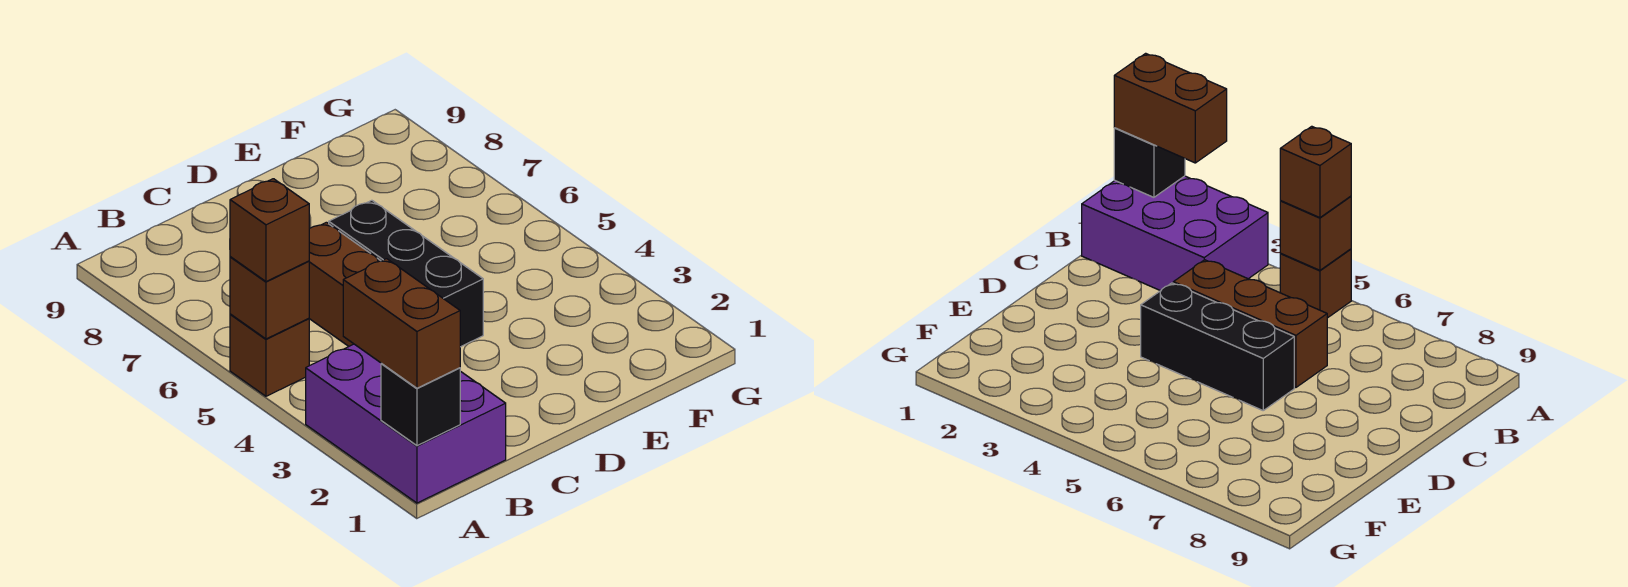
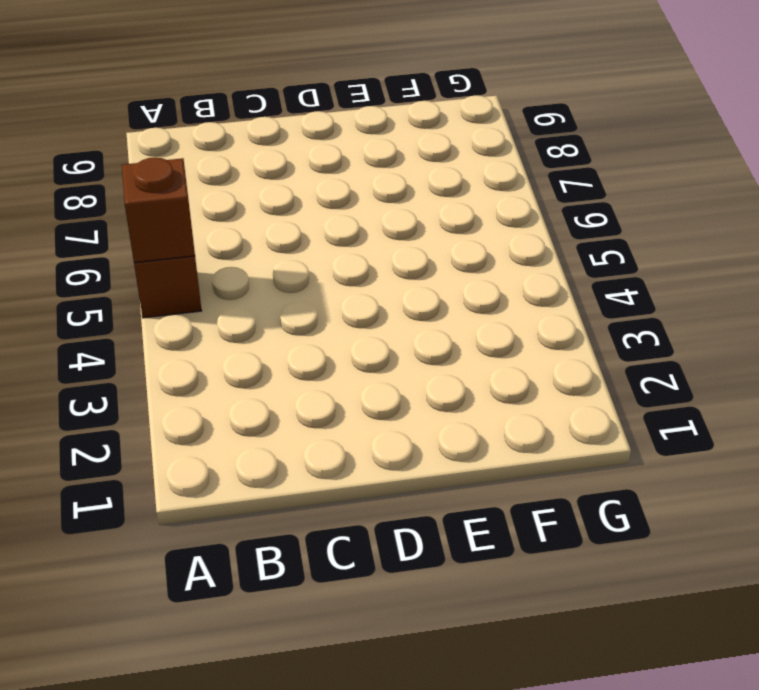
none -> purple brick A1:B3 level 1
none -> brown brick C4:C6 level 1

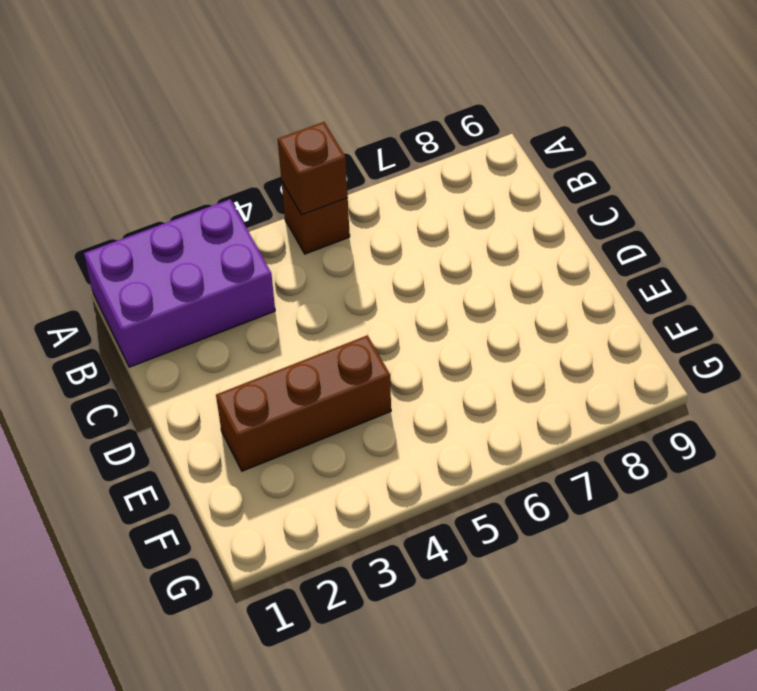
brown brick E2:E4 level 1 -> brown brick C4:C6 level 1
none -> black brick D4:D6 level 1
none -> black brick A1 level 2

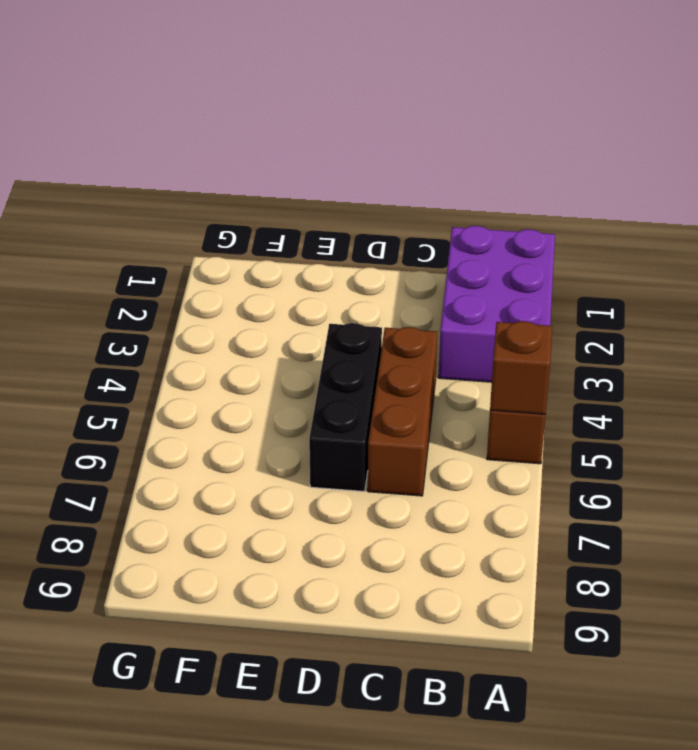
none -> black brick A1 level 2
none -> brown brick A1:A2 level 3

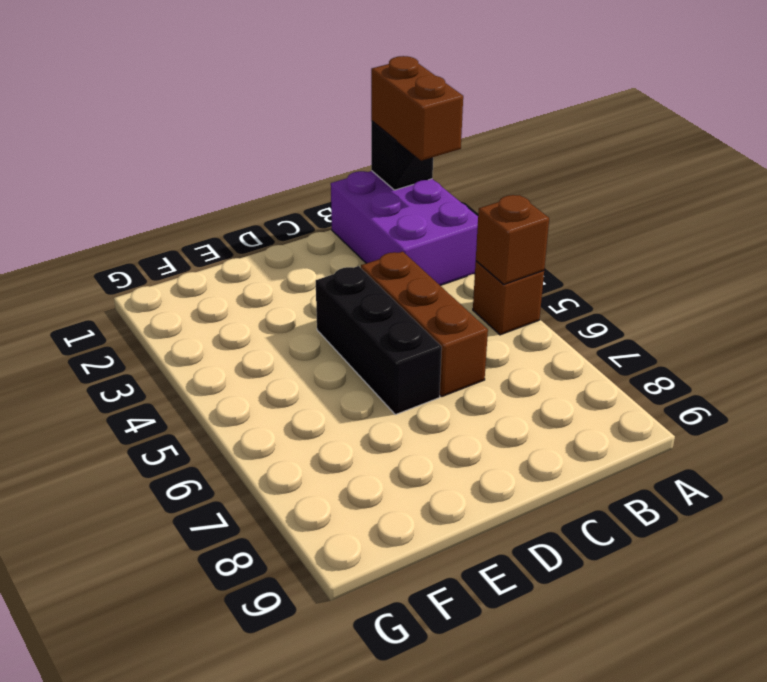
none -> brown brick A5 level 3

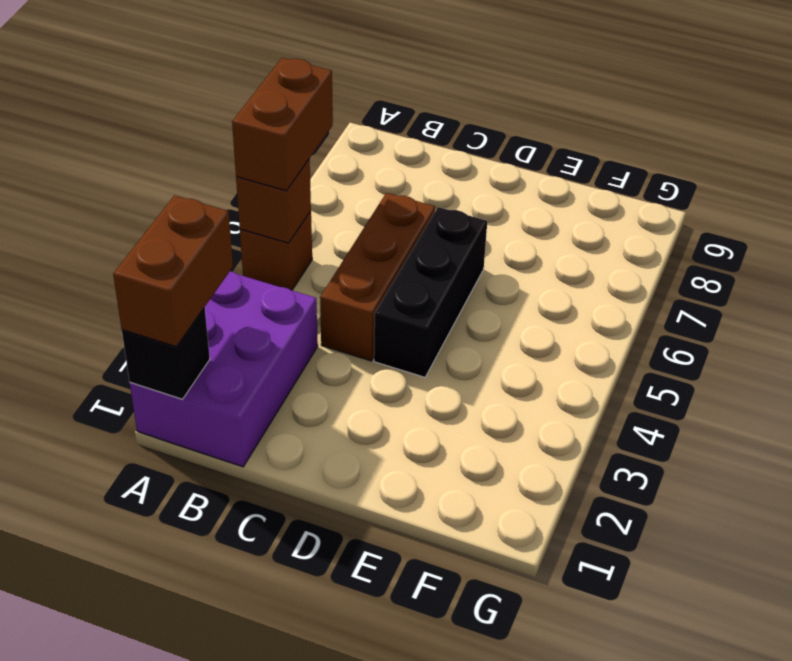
brown brick A5:A6 level 3 -> brown brick A5 level 3

